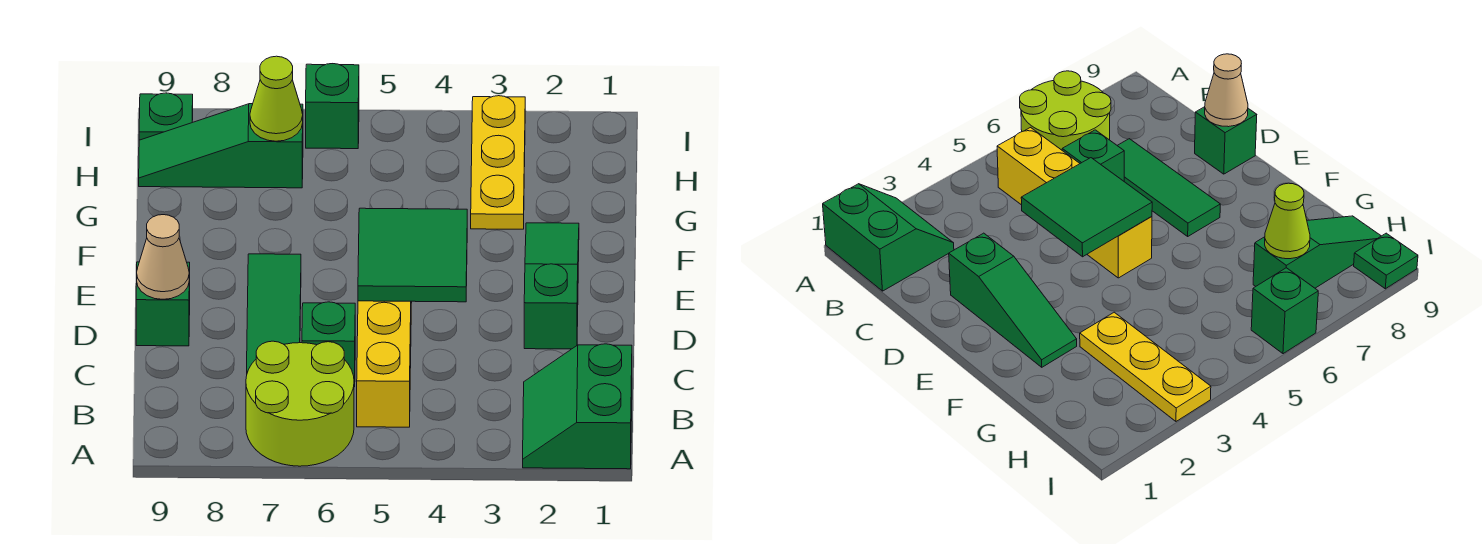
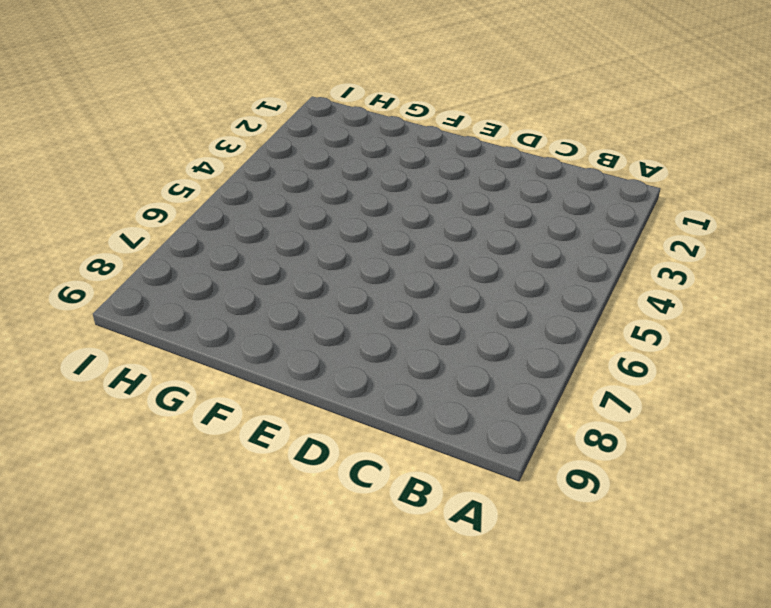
none -> green slope A1:B2 level 1 top 1
none -> lime round brick A6:B7 level 1
none -> yellow brick B5:E5 level 1

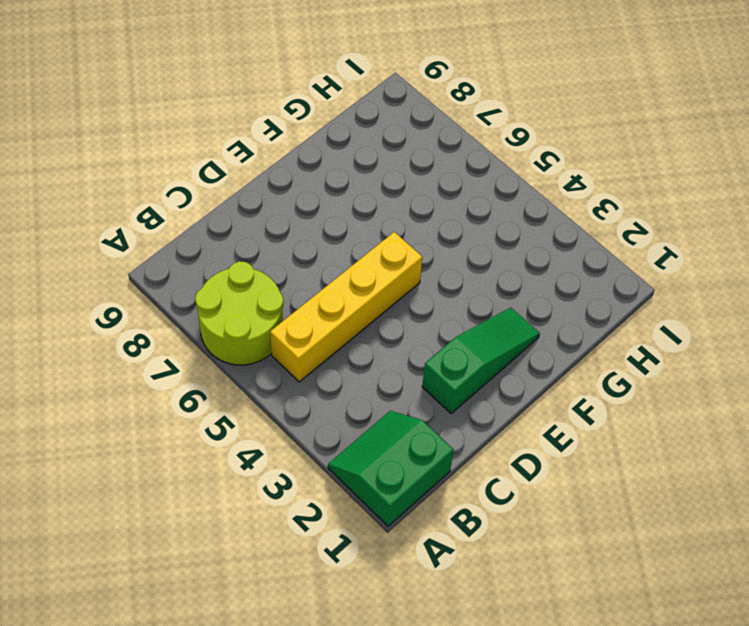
none -> green brick C6 level 1
none -> green tile C7:E7 level 1
none -> green brick D9 level 1

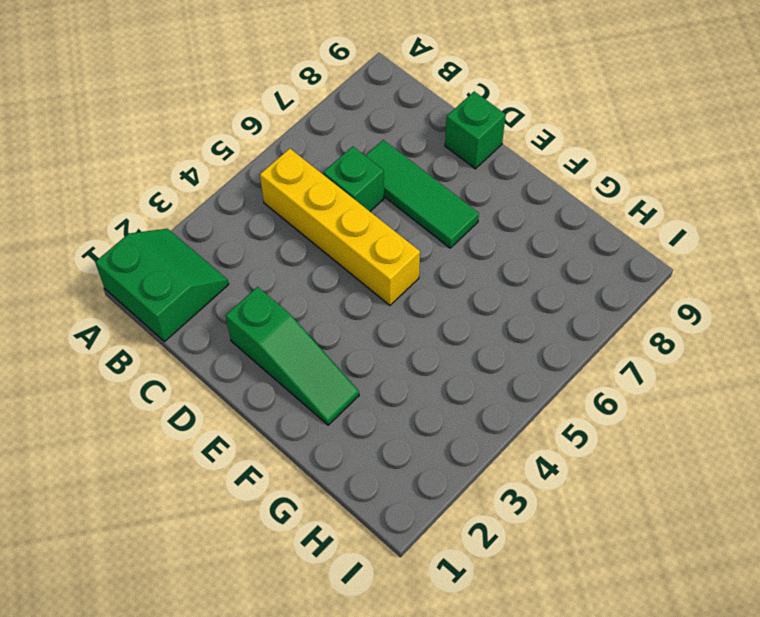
none -> lime round brick A6:B7 level 1
none -> yellow plate G3:I3 level 1
none -> green slope H7:H9 level 1 top 7

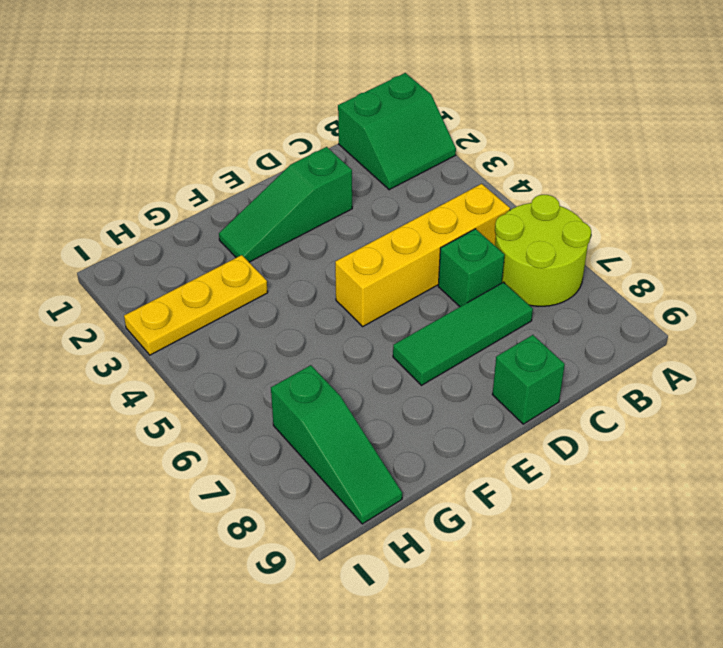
none -> green brick I6 level 1
none -> green plate I9 level 1
none -> green tile D4:E5 level 2

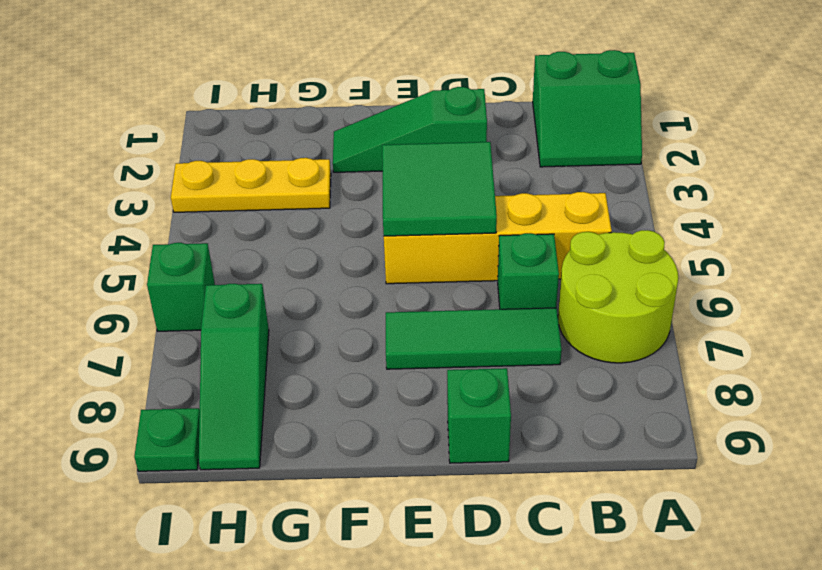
none -> tan cone D9 level 2
none -> lime cone H7 level 2

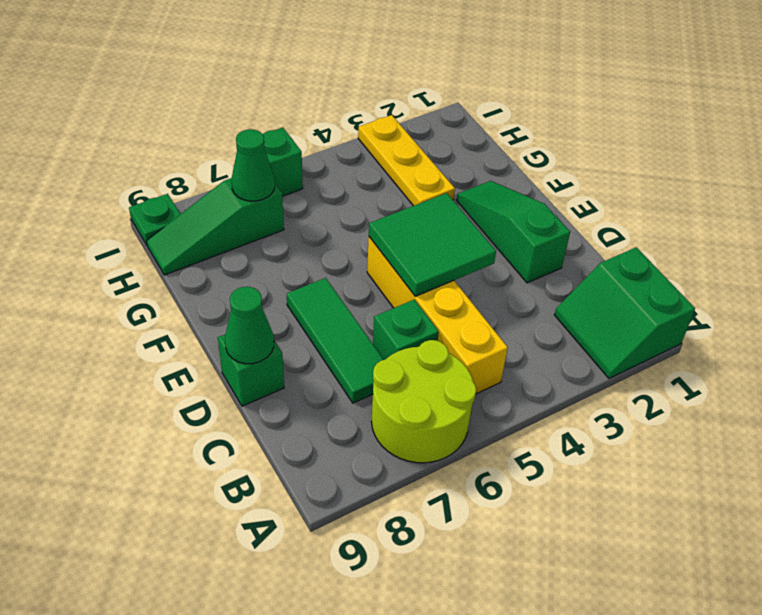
green cone D9 level 2 -> tan cone D9 level 2
green cone H7 level 2 -> lime cone H7 level 2

